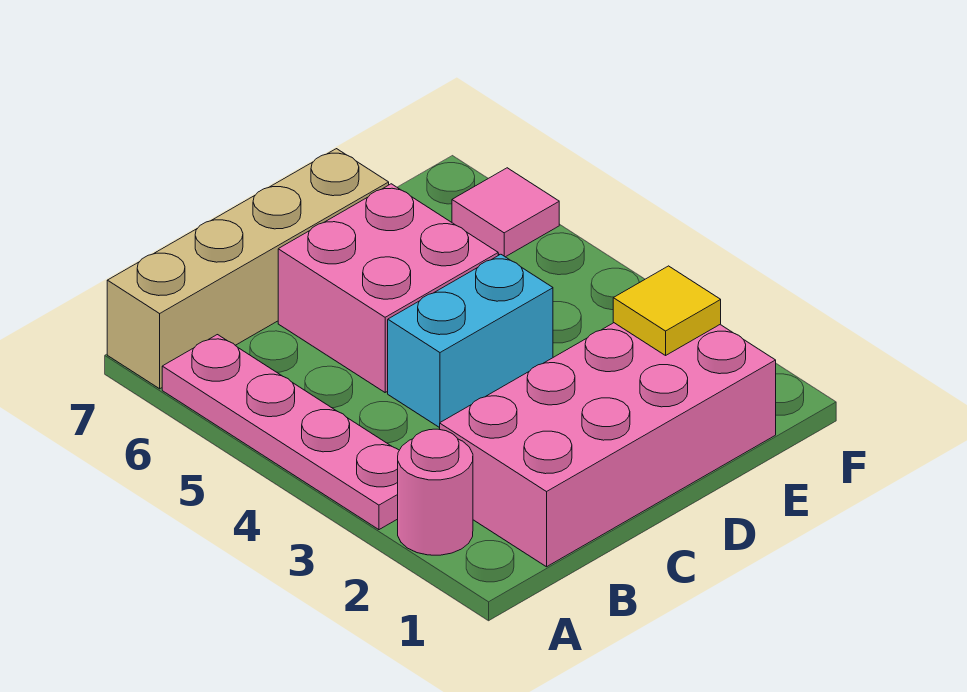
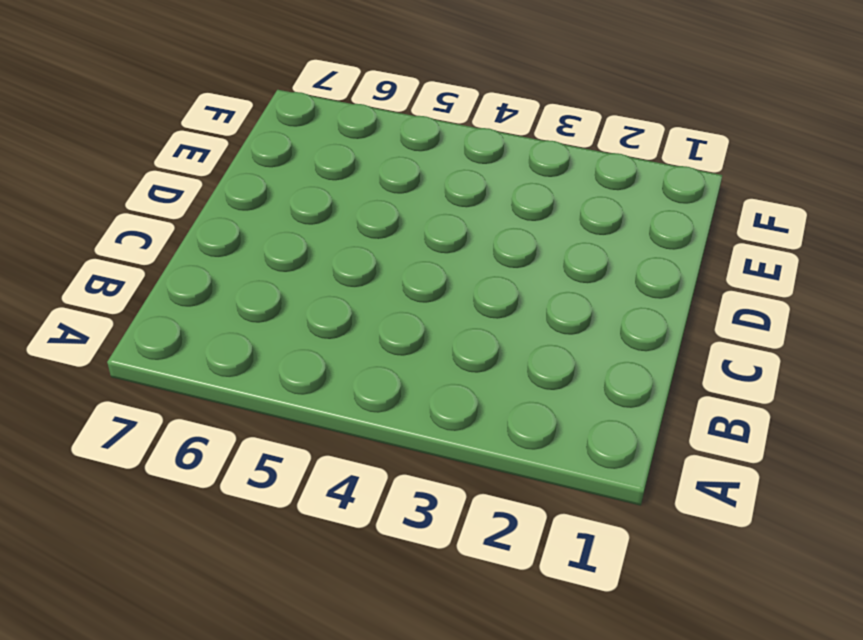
none -> pink round brick A2 level 1
none -> pink plate A3:A6 level 1

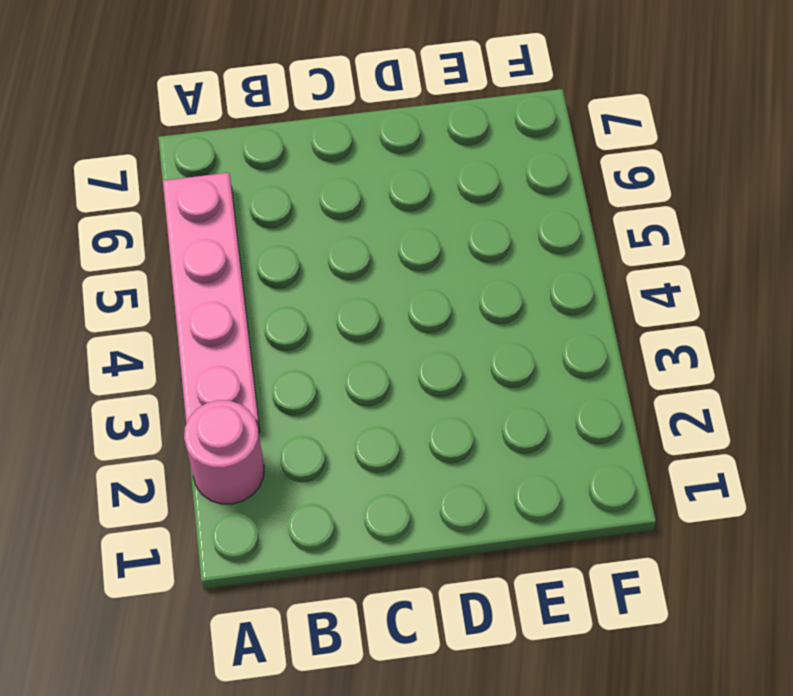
none -> tan brick A7:D7 level 1
none -> pink brick B1:E2 level 1

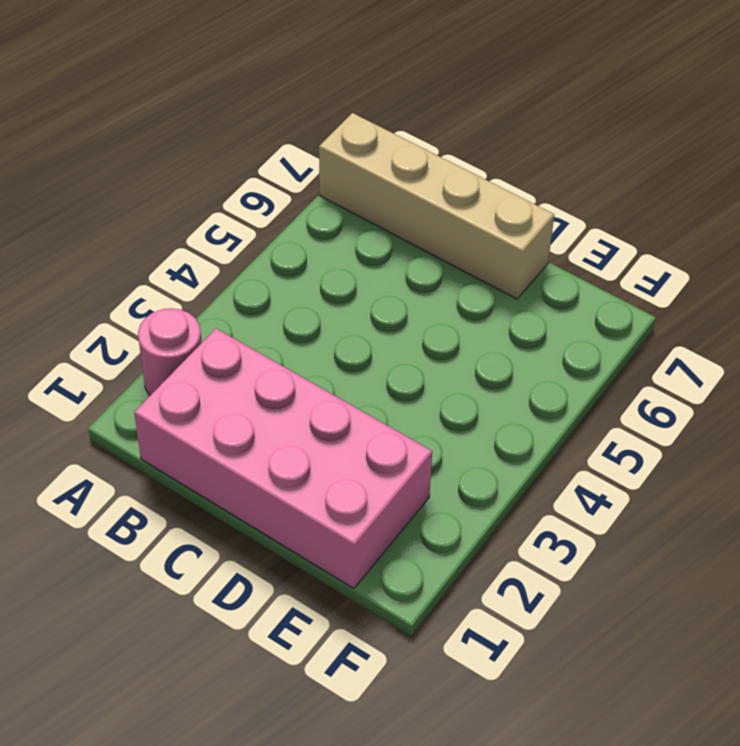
none -> pink plate A3:A6 level 1
none -> cyan brick C4:D4 level 1

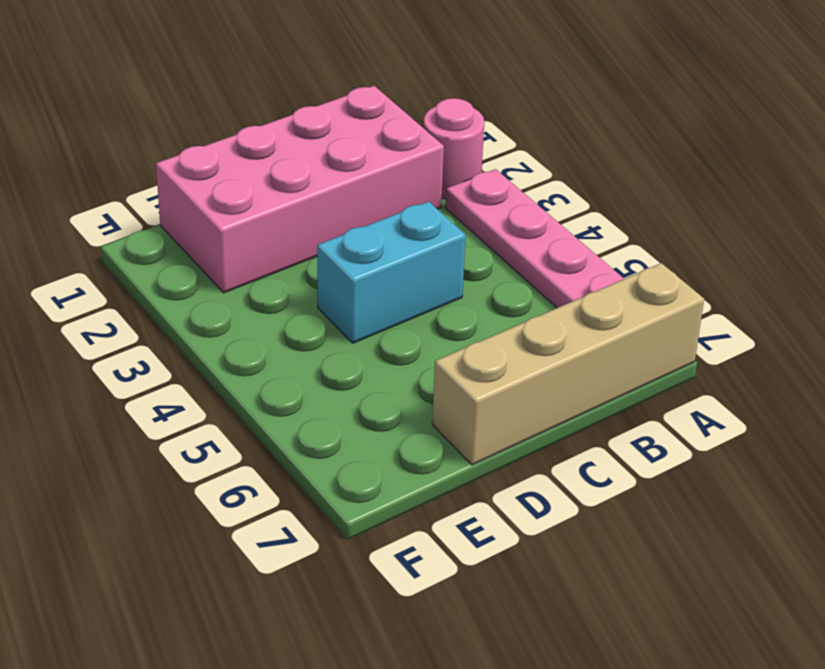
none -> pink brick C5:D6 level 1
none -> pink tile F6 level 1

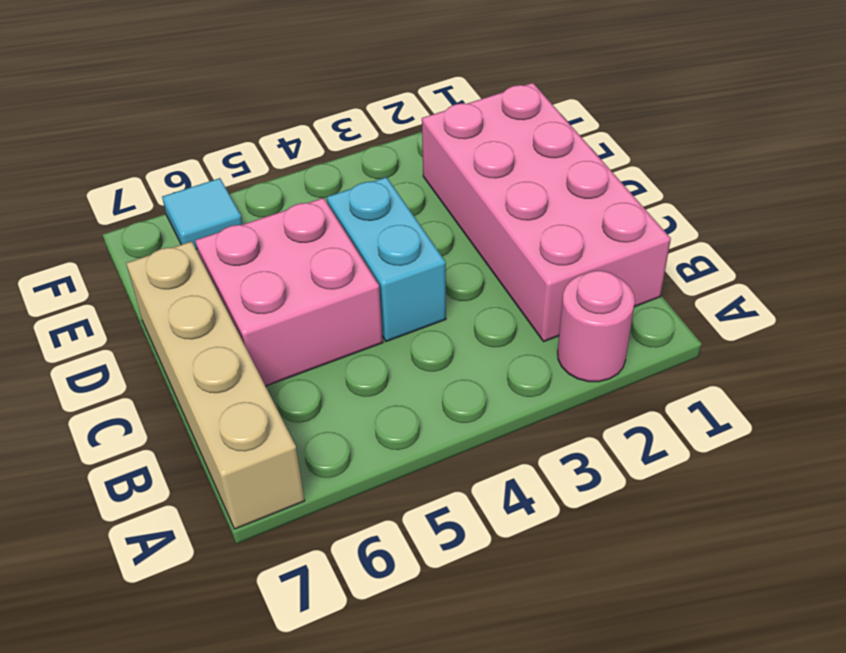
cyan tile F6 level 1 -> pink tile F6 level 1
none -> pink plate A3:A6 level 1
none -> yellow tile E2 level 2

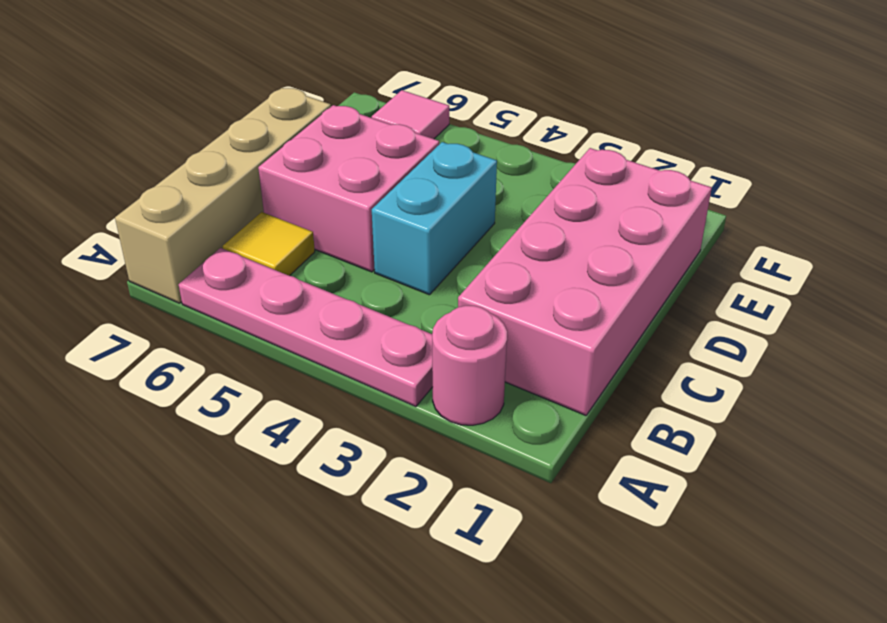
yellow tile B6 level 1 -> yellow tile E2 level 2

